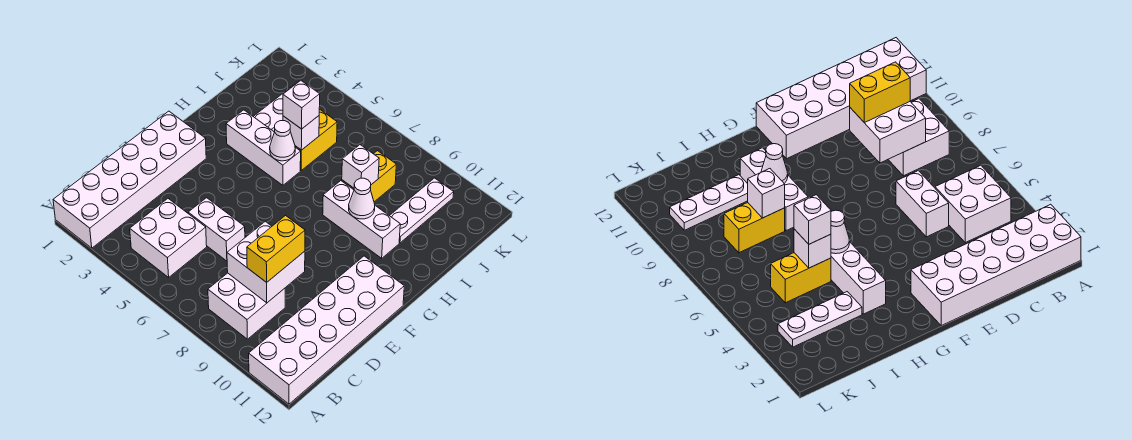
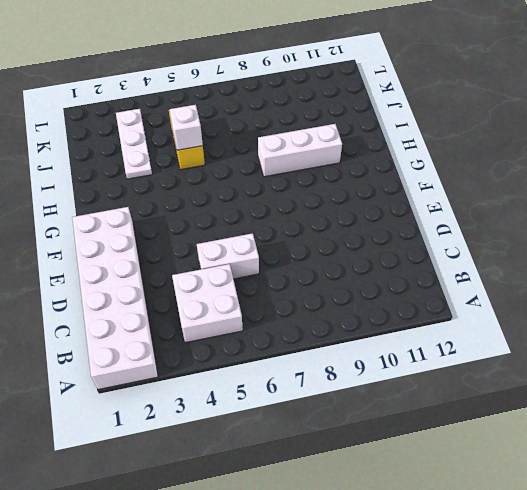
none -> white brick A11:F12 level 1
none -> white brick B8:C9 level 1
none -> white brick H3:H5 level 1

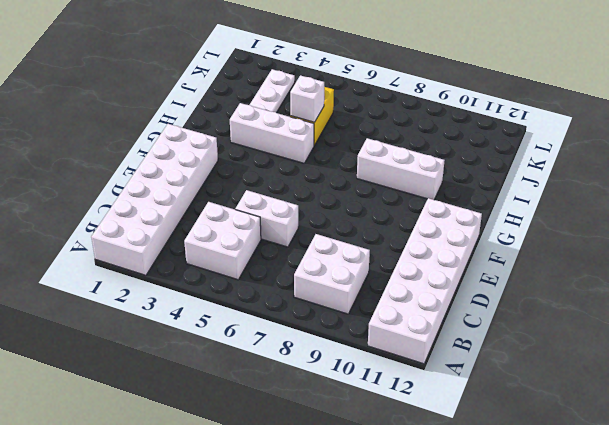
none -> yellow brick I8:J8 level 1
none -> white plate I10:K10 level 1
none -> white brick C8:D9 level 2

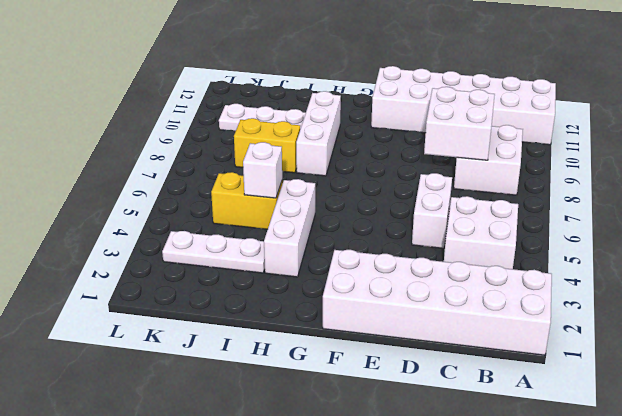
none -> white cone H5 level 2
none -> white cone H9 level 2
none -> white brick I8 level 2

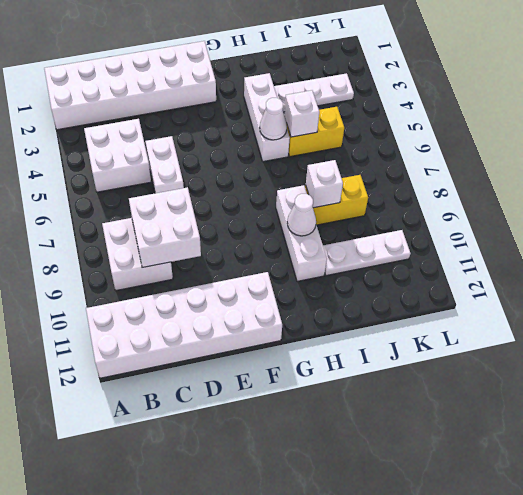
none -> yellow brick C9:D9 level 3
none -> white brick I5 level 3

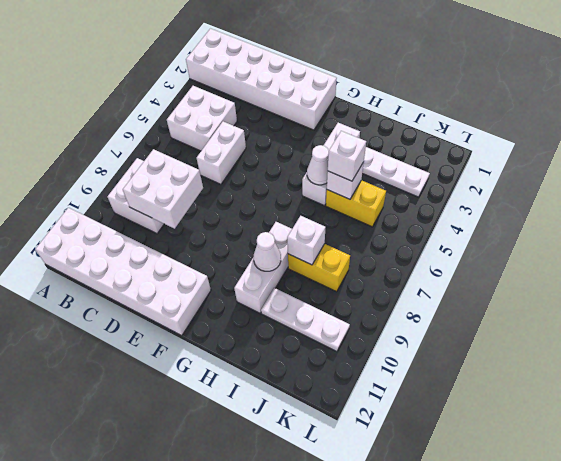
none -> yellow brick C9:D9 level 3

